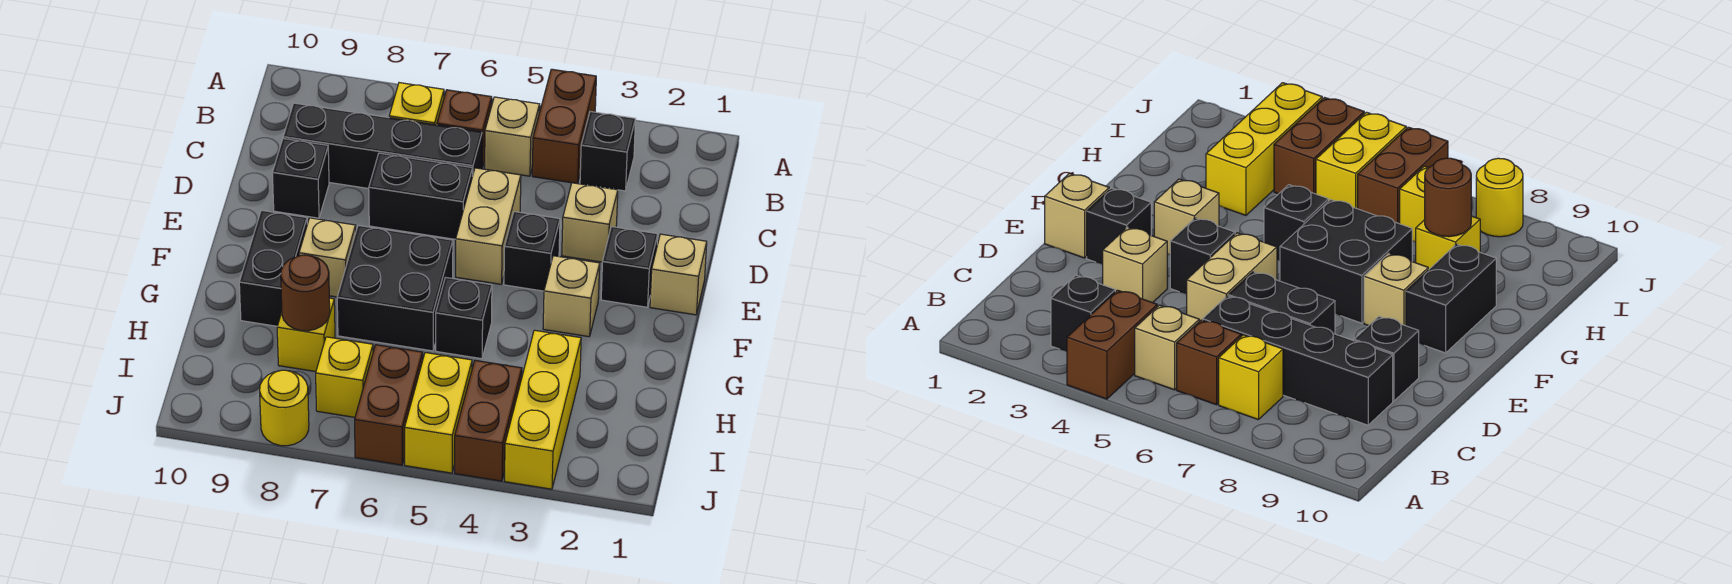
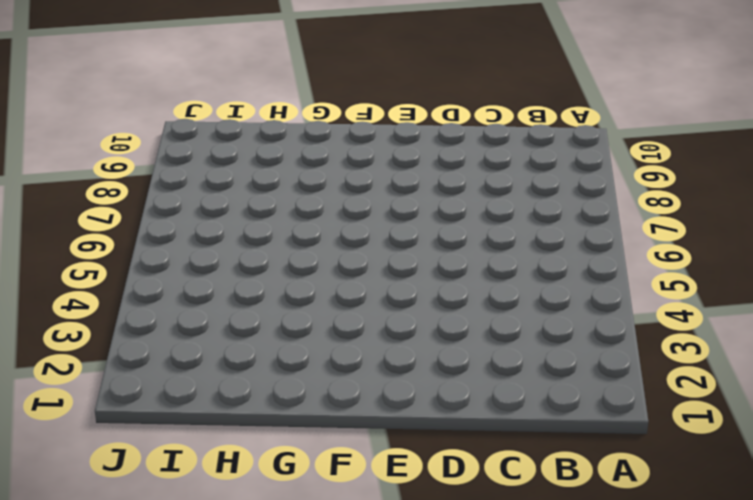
none -> brown brick A4:B4 level 1
none -> black brick B3 level 1
none -> tan brick B5 level 1

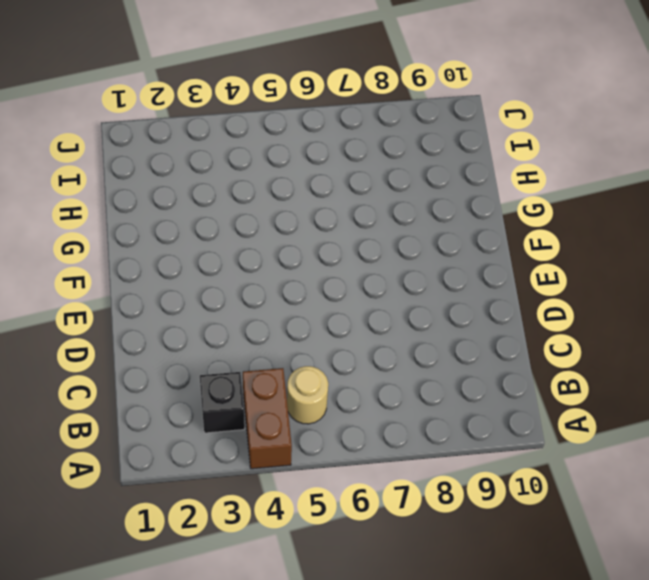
tan round brick B5 level 1 -> tan brick B5 level 1
none -> brown brick B6 level 1
none -> yellow brick B7 level 1
none -> black brick C6:C9 level 1

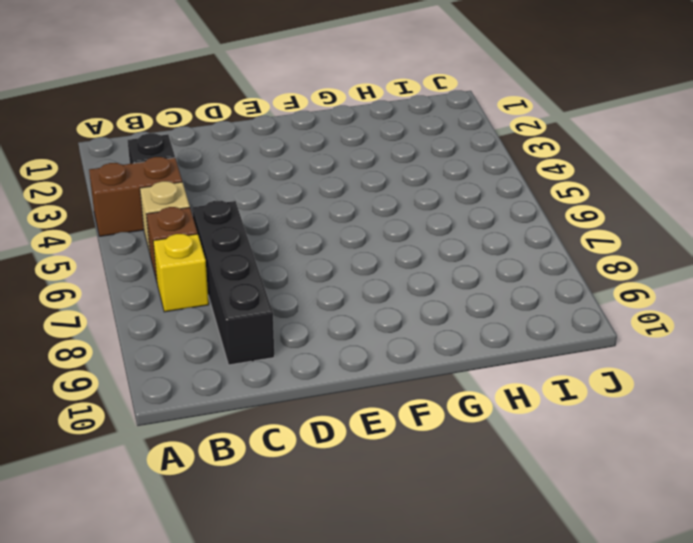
none -> tan brick D3 level 1
none -> tan brick D5:E5 level 1
none -> black brick D6:D7 level 1

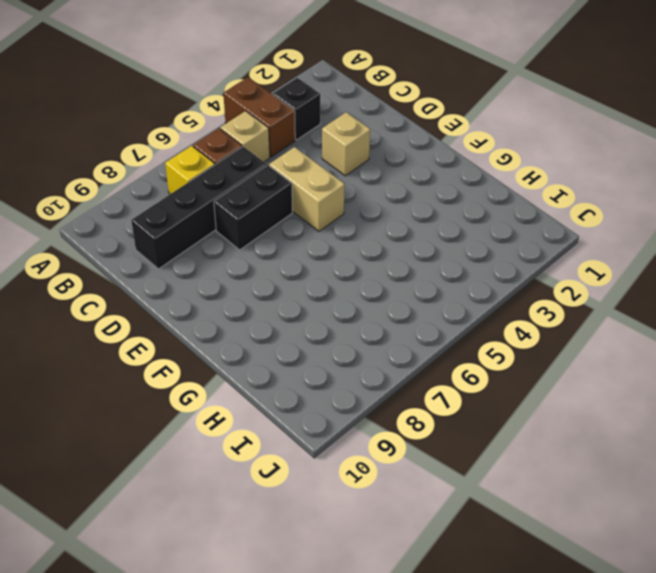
none -> black brick D9 level 1
none -> tan brick E1 level 1
none -> black brick E2 level 1

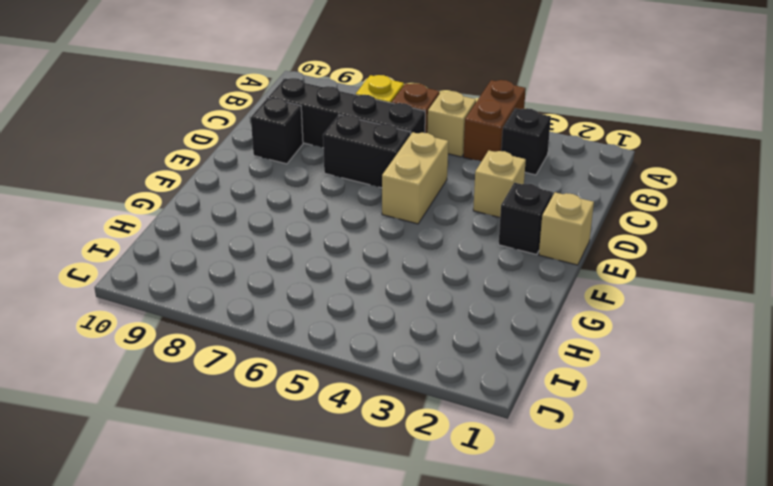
none -> black brick E4 level 1
none -> tan brick F3 level 1
none -> black brick F6:G7 level 1

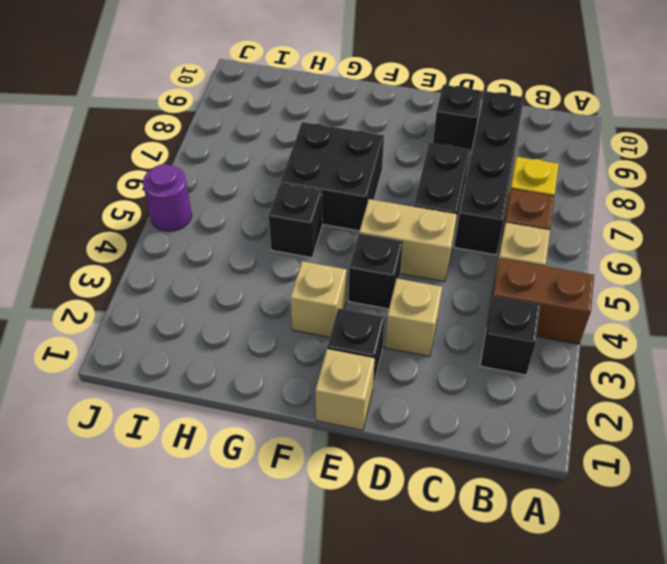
purple round brick J5 level 1 -> yellow brick I5:J5 level 1
none -> tan brick F8 level 1
none -> black brick F9:G9 level 1
none -> yellow brick H3:J3 level 1

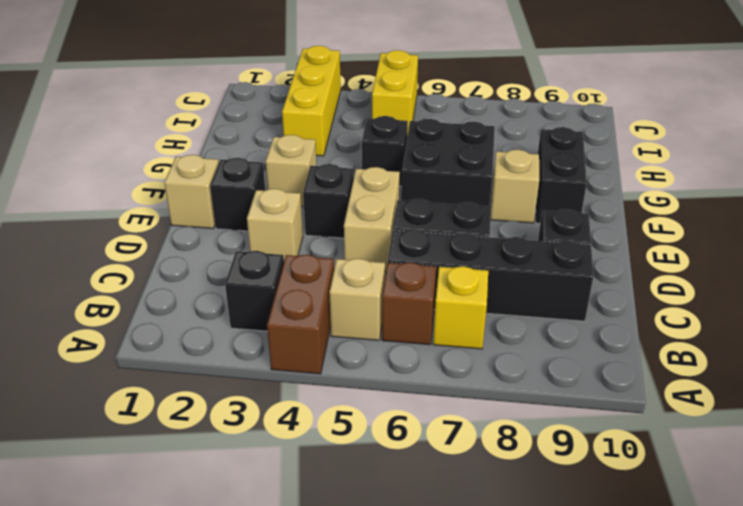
none -> yellow brick H8 level 1
none -> brown brick I4:J4 level 1
none -> brown brick I6:J6 level 1

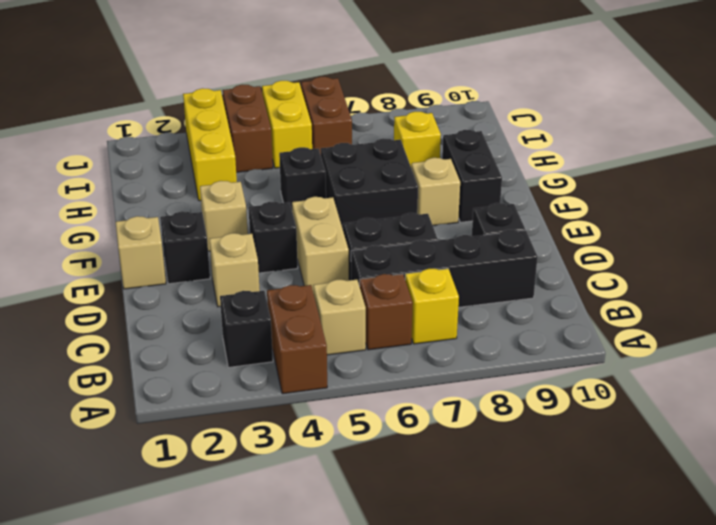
none -> yellow brick I7 level 1
none -> yellow round brick J8 level 1
none -> brown round brick H8 level 2

